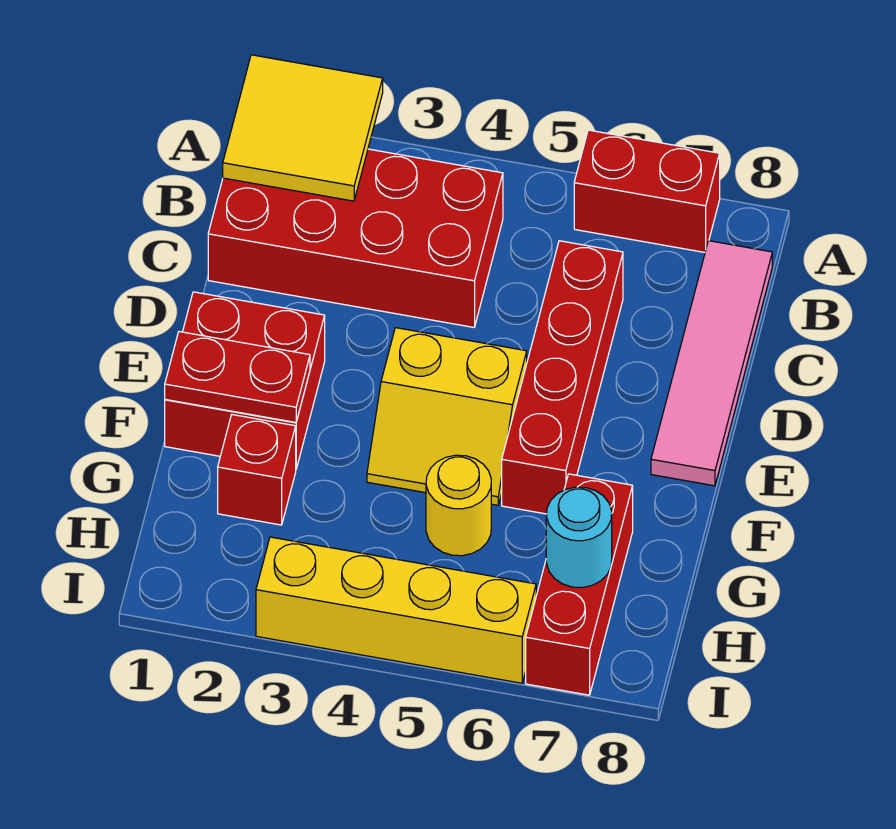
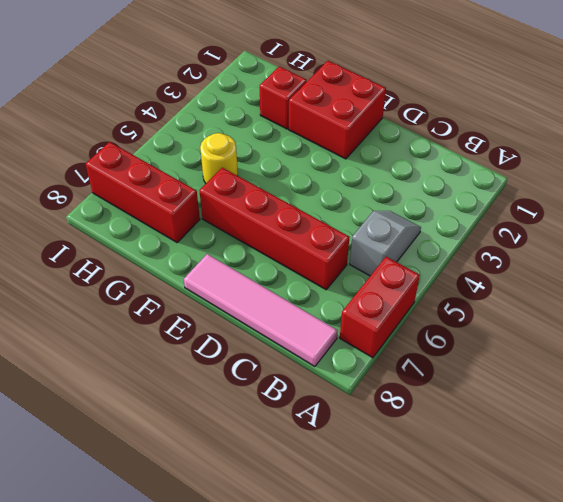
grey slope B4:B5 level 1 top 5 -> red brick B1:C4 level 1
none -> yellow slope E4:F5 level 1 top E
none -> yellow brick I3:I6 level 1
none -> yellow tile A1:B2 level 2

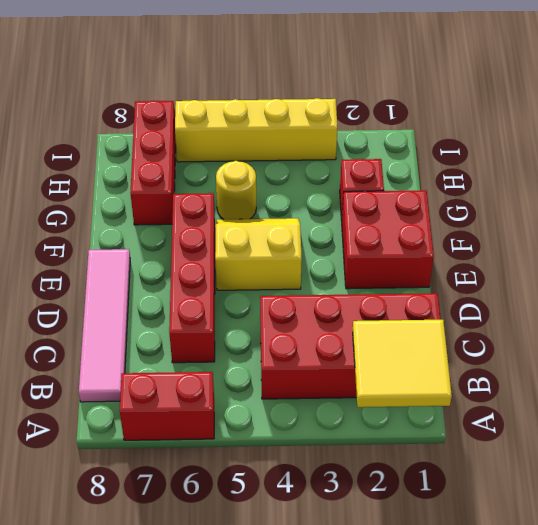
none -> red plate F1:F2 level 2
none -> cyan round brick H7 level 2

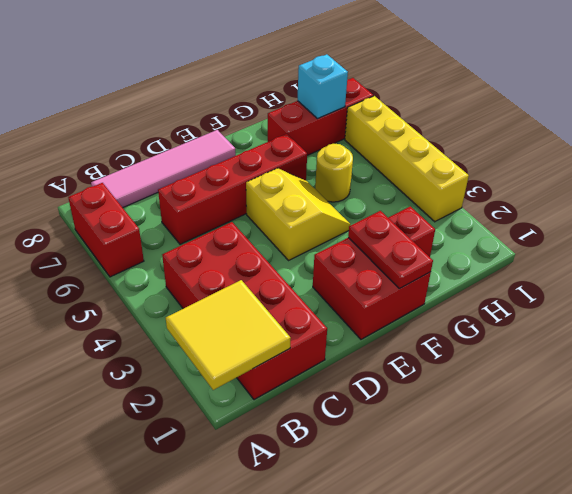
cyan brick H7 level 2 -> cyan round brick H7 level 2

